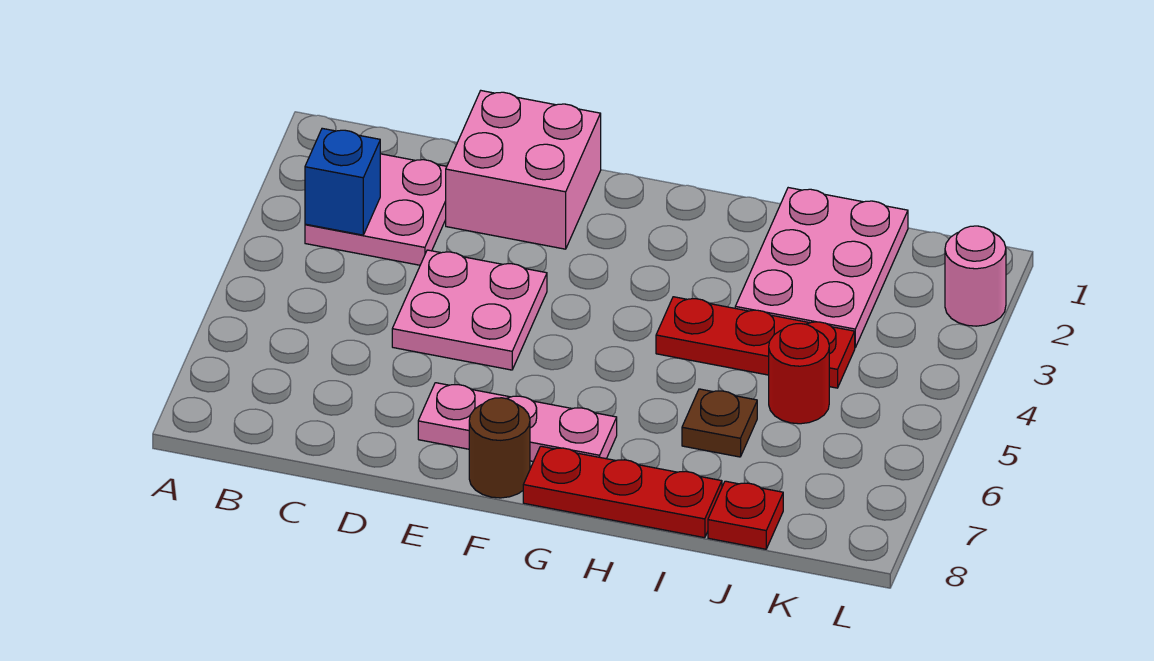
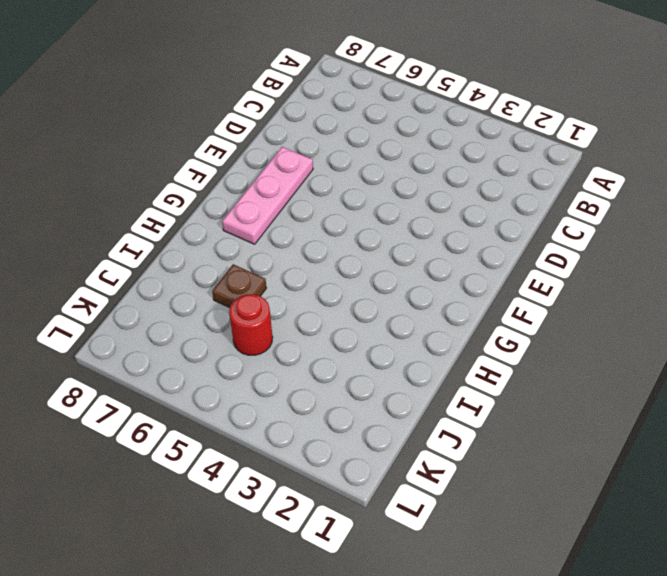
none -> pink plate B2:C3 level 1
none -> pink brick D1:E2 level 1
none -> pink plate D4:E5 level 1

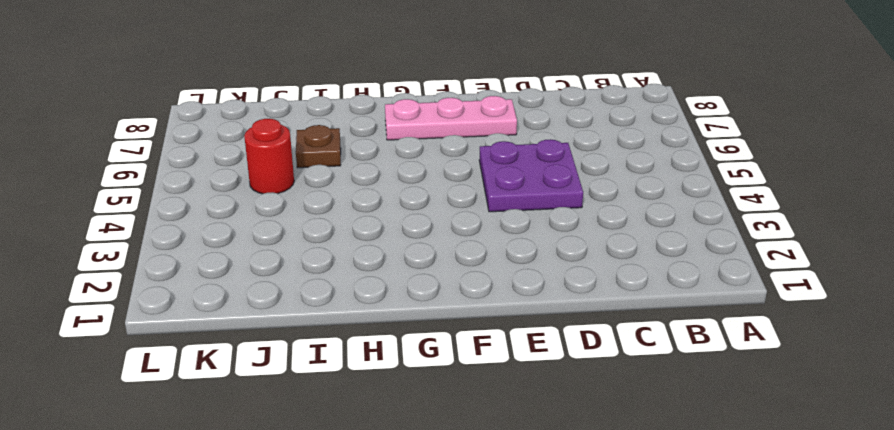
purple plate D4:E5 level 1 -> pink plate D4:E5 level 1
none -> pink plate B2:C3 level 1
none -> pink brick D1:E2 level 1
none -> brown round brick F8 level 1

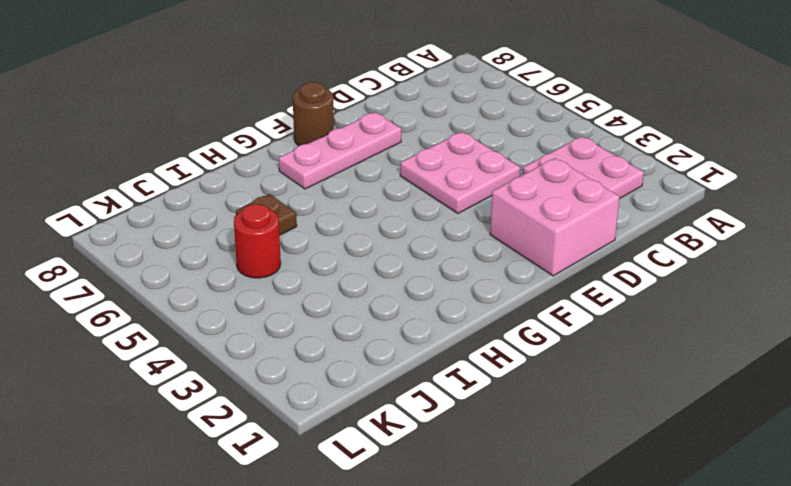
none -> red plate G8:I8 level 1
none -> red plate H4:J4 level 1
none -> pink plate I1:J3 level 1

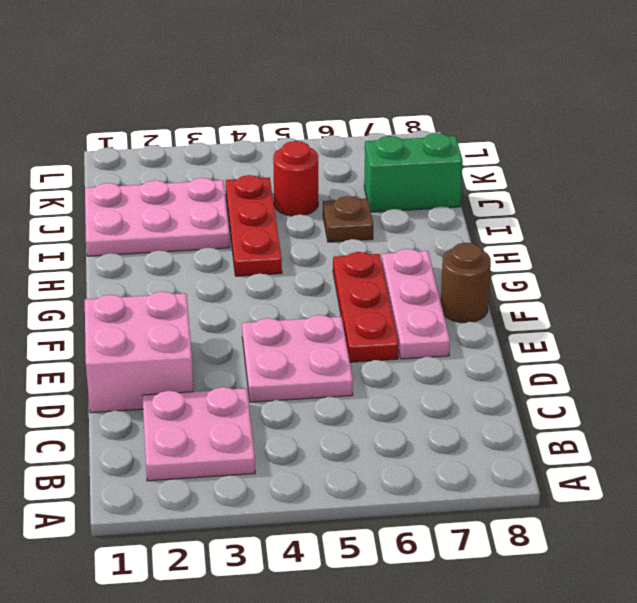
red plate E6:G6 level 1 -> red plate G8:I8 level 1
green brick J7:J8 level 1 -> red plate J8 level 1
none -> pink round brick L2 level 1
none -> blue brick B3 level 2

